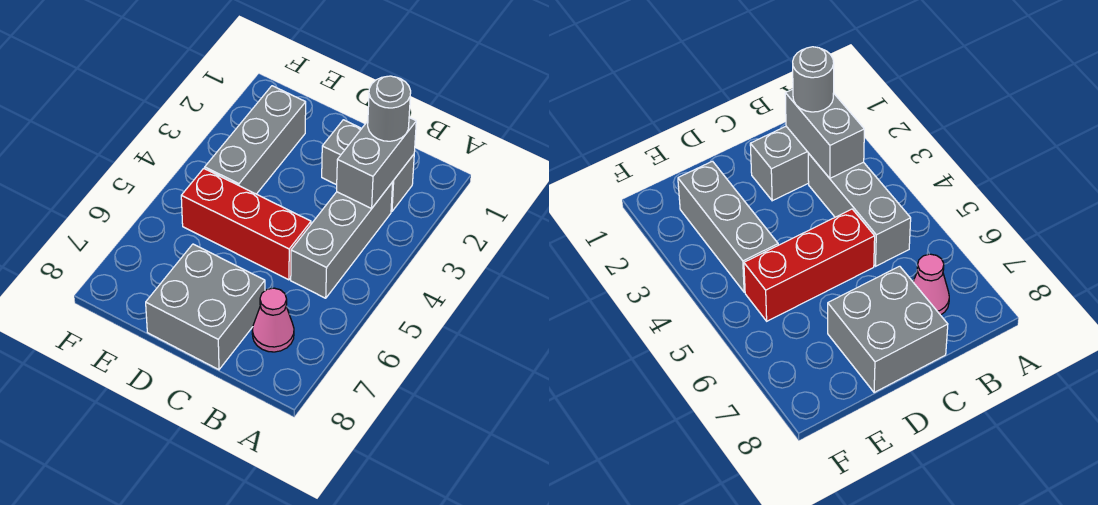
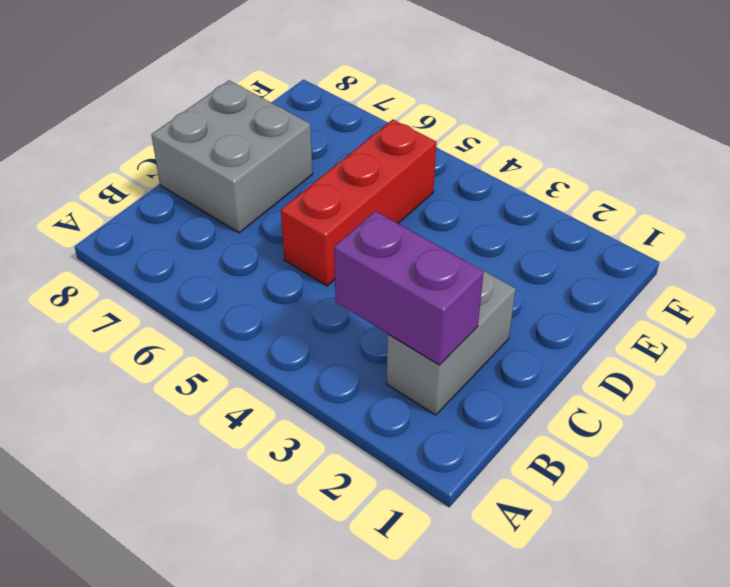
purple brick B2:B3 level 2 -> grey brick B2:B3 level 2
none -> grey brick B3:B5 level 1
none -> pink cone B7 level 1

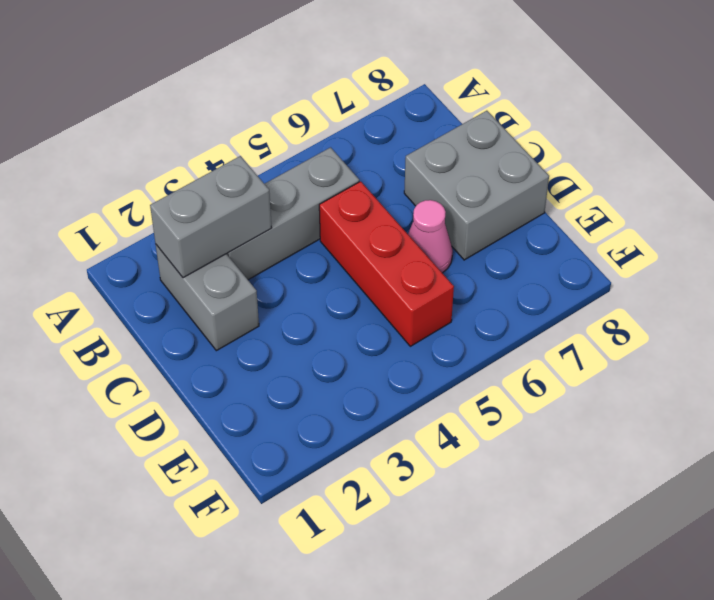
pink cone D6 level 1 -> pink cone B7 level 1
none -> grey brick E2:E4 level 1
none -> grey round brick B2 level 3

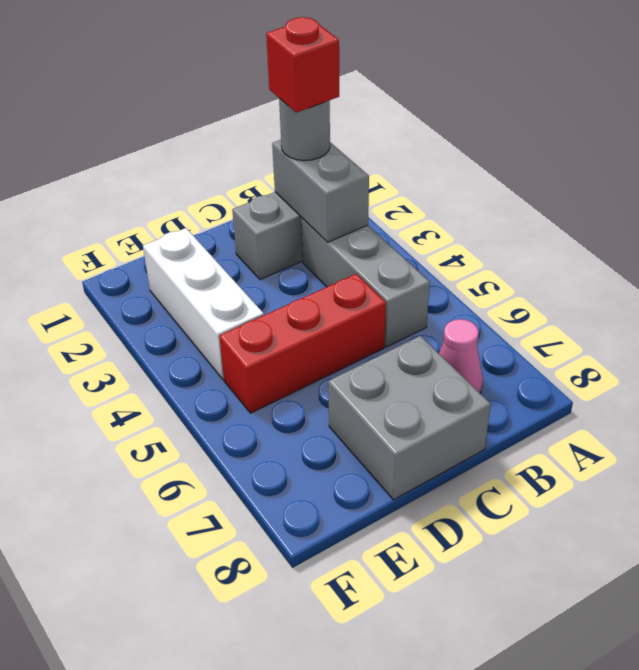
red brick B2 level 4 -> none
white brick E2:E4 level 1 -> grey brick E2:E4 level 1

